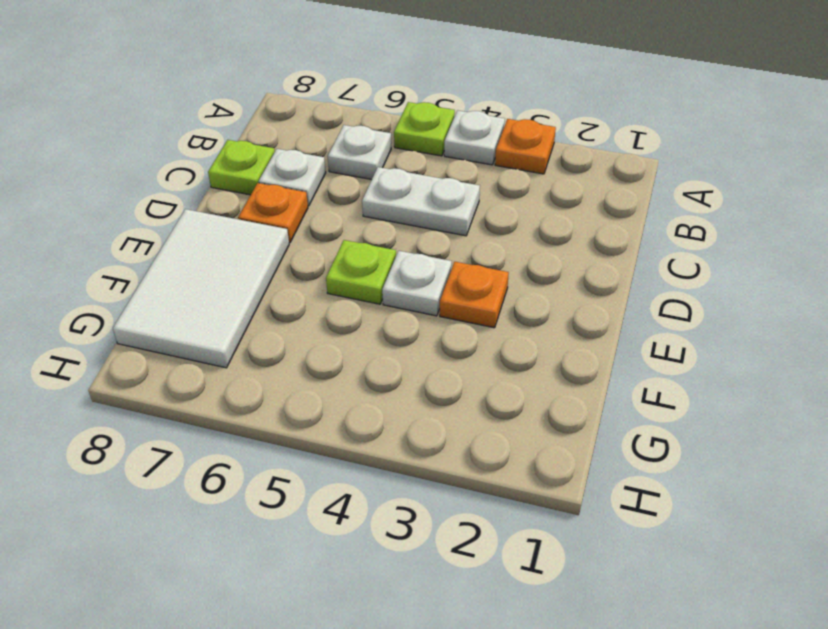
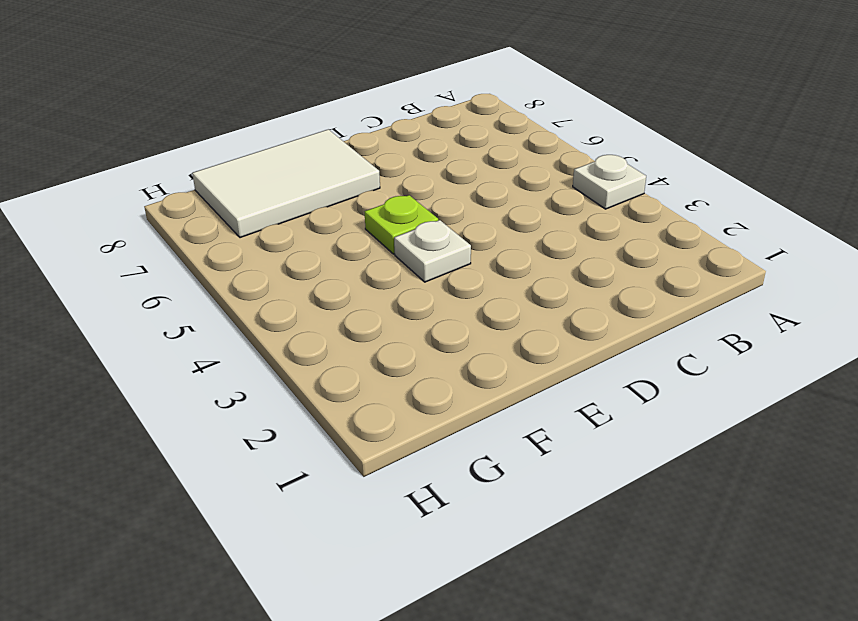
none -> orange plate A3 level 1
none -> lime plate A5 level 1
none -> white plate B6 level 1

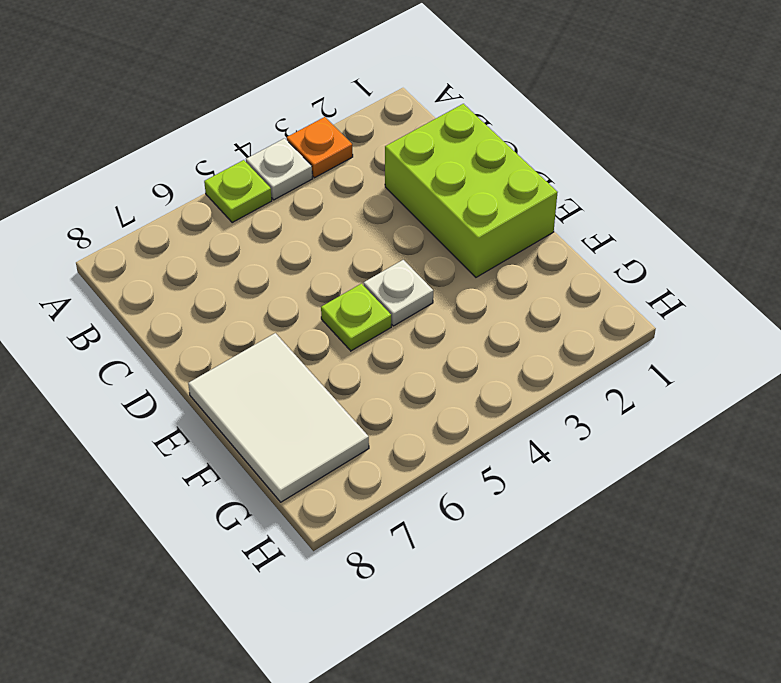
lime brick C1:E2 level 1 -> none
none -> white plate B6 level 1
none -> white plate C4:C5 level 1
none -> white plate C7 level 1

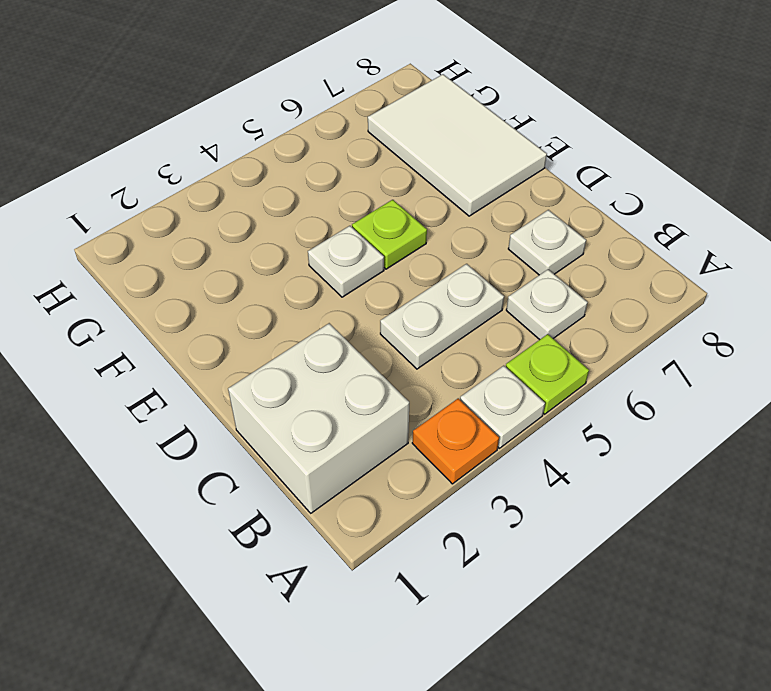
white brick B1:C2 level 1 -> none
none -> lime plate C8 level 1
none -> orange plate D7 level 1
none -> orange plate E3 level 1

